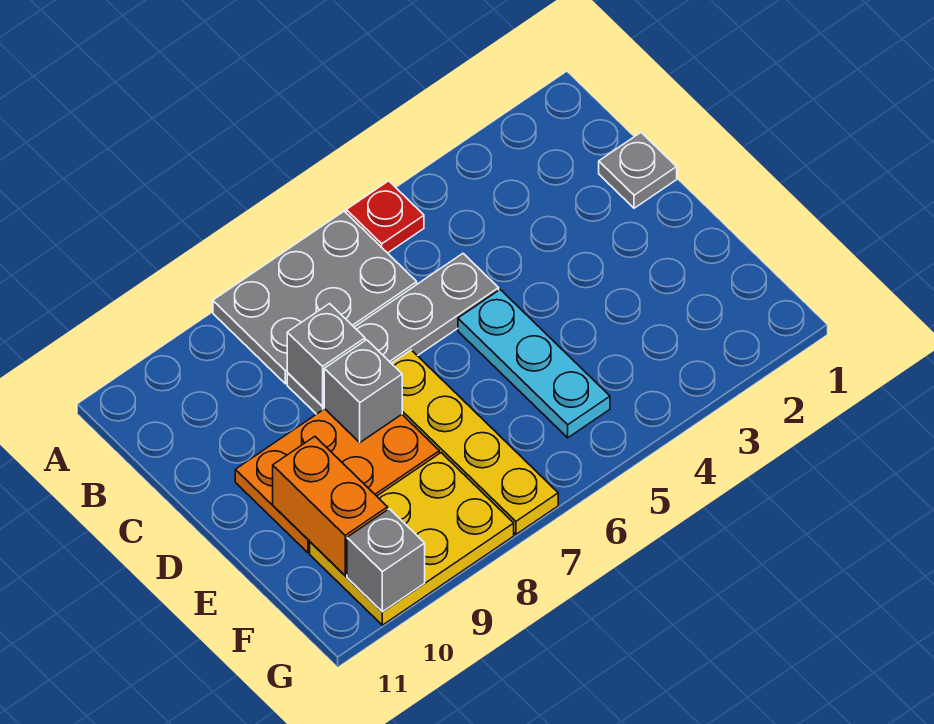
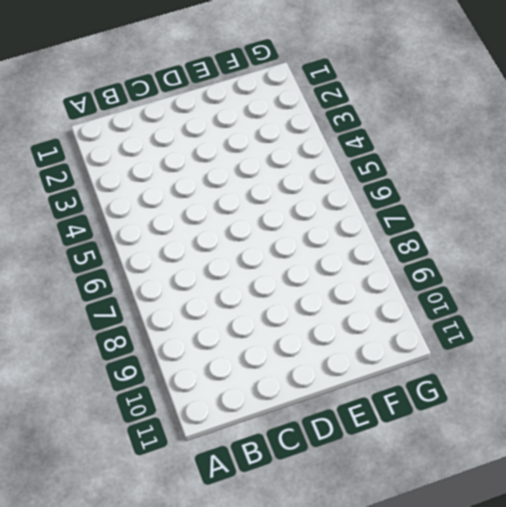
none -> red plate A5 level 1
none -> grey plate A6:B8 level 1
none -> grey plate C1 level 1

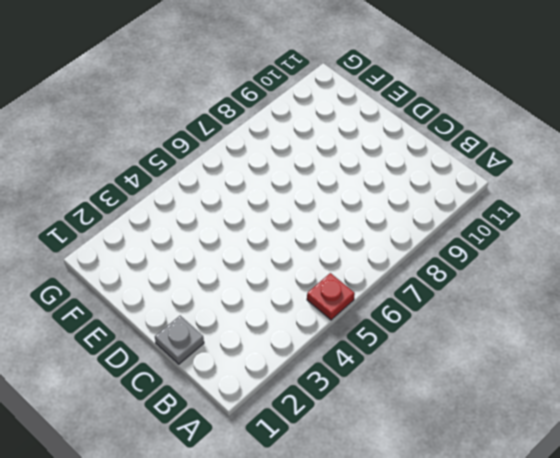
none -> grey plate A6:B8 level 1
none -> grey plate C5:C8 level 1
none -> cyan plate D5:F5 level 1

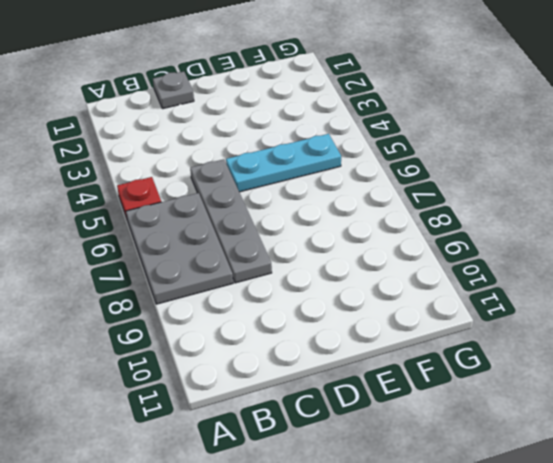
none -> yellow plate D7:G7 level 1
none -> orange plate D8:E10 level 1
none -> yellow plate F8:G10 level 1

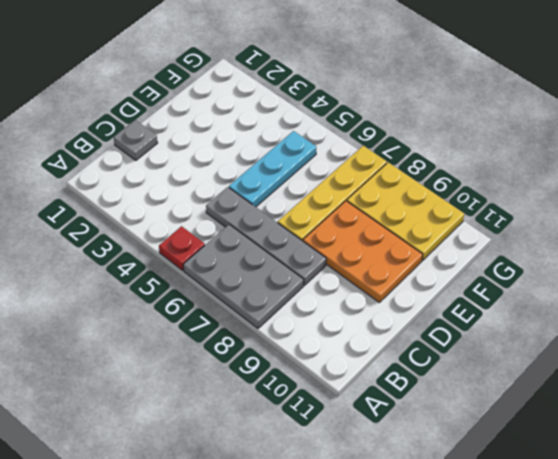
none -> grey brick C8 level 2
none -> grey brick D8 level 2
none -> orange brick E10:F10 level 2

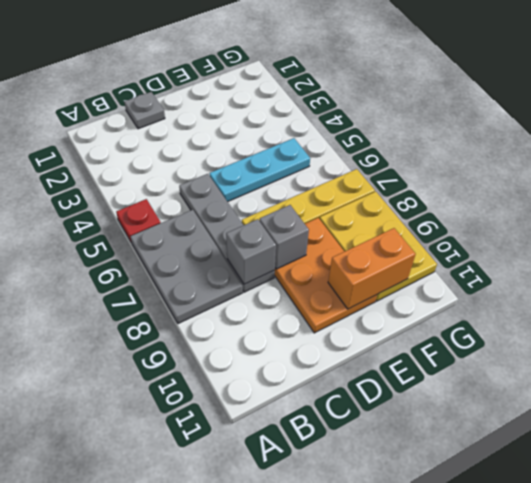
none -> grey brick G10 level 2

